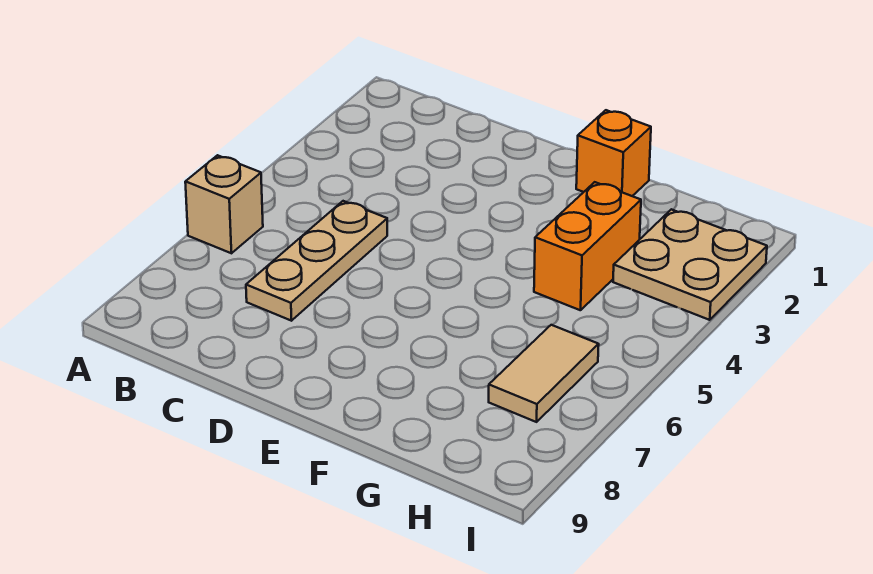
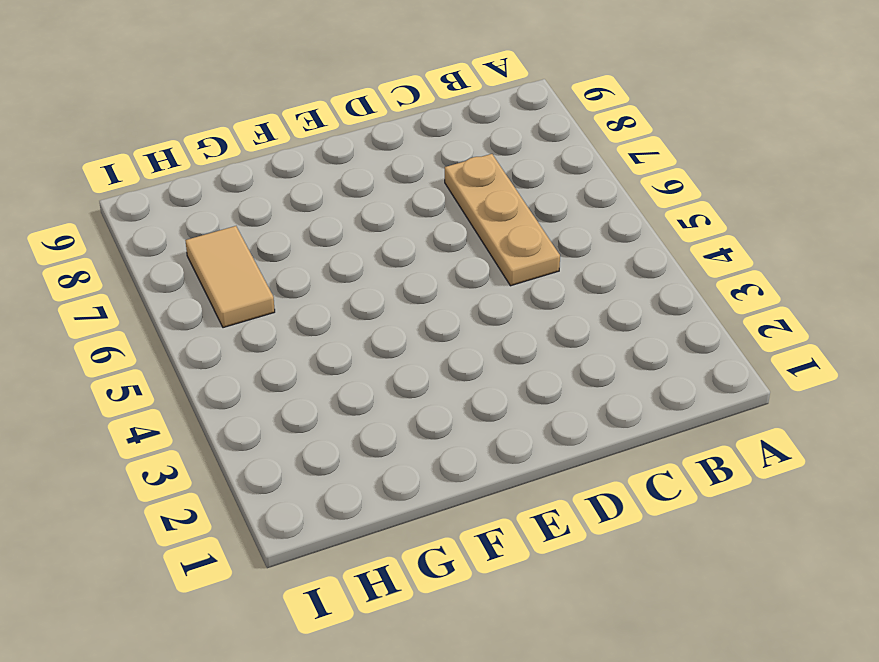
none -> tan brick A6 level 1
none -> orange brick F1 level 1

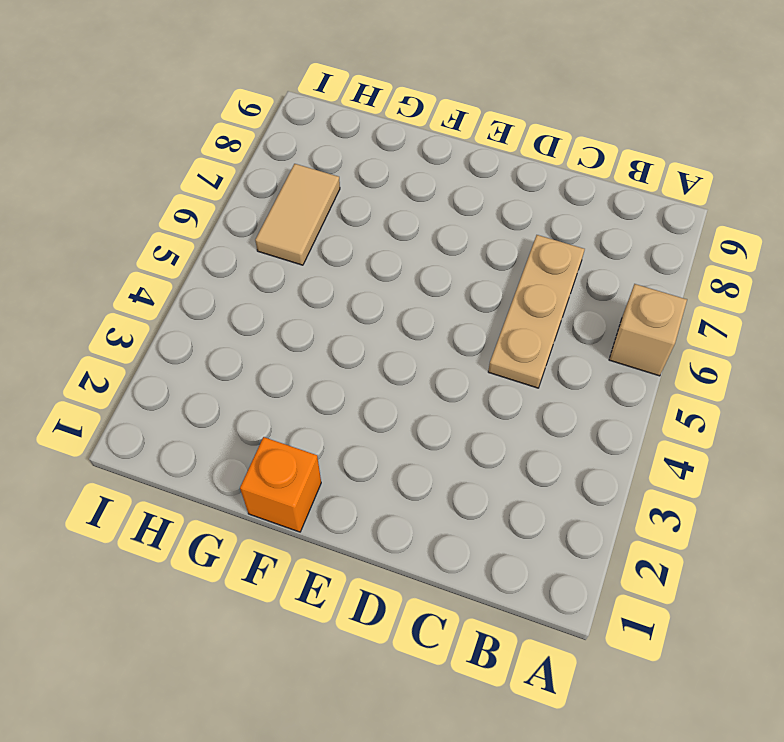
none -> orange brick G3:G4 level 1
none -> tan plate H2:I3 level 1

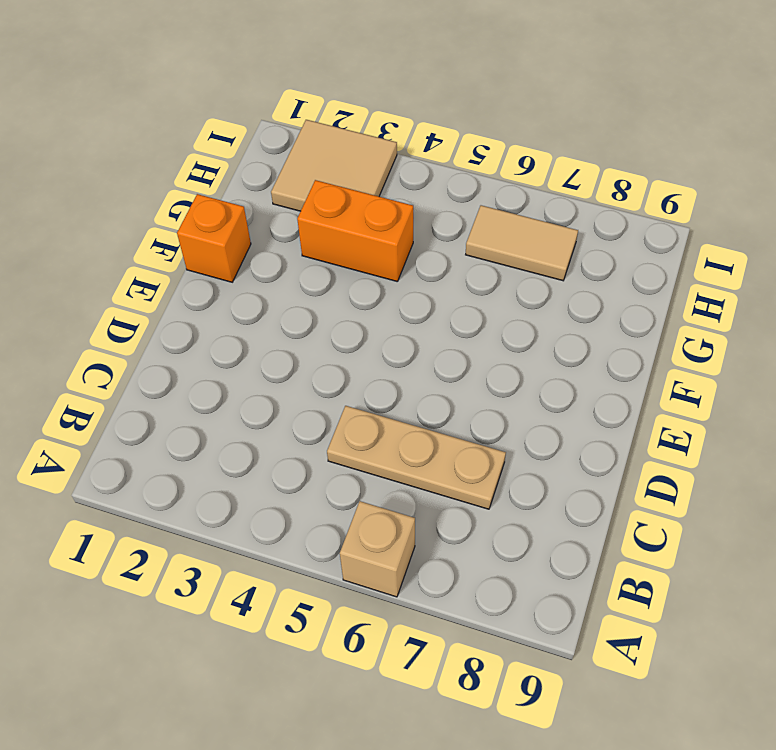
tan tile H2:I3 level 1 -> tan plate H2:I3 level 1

